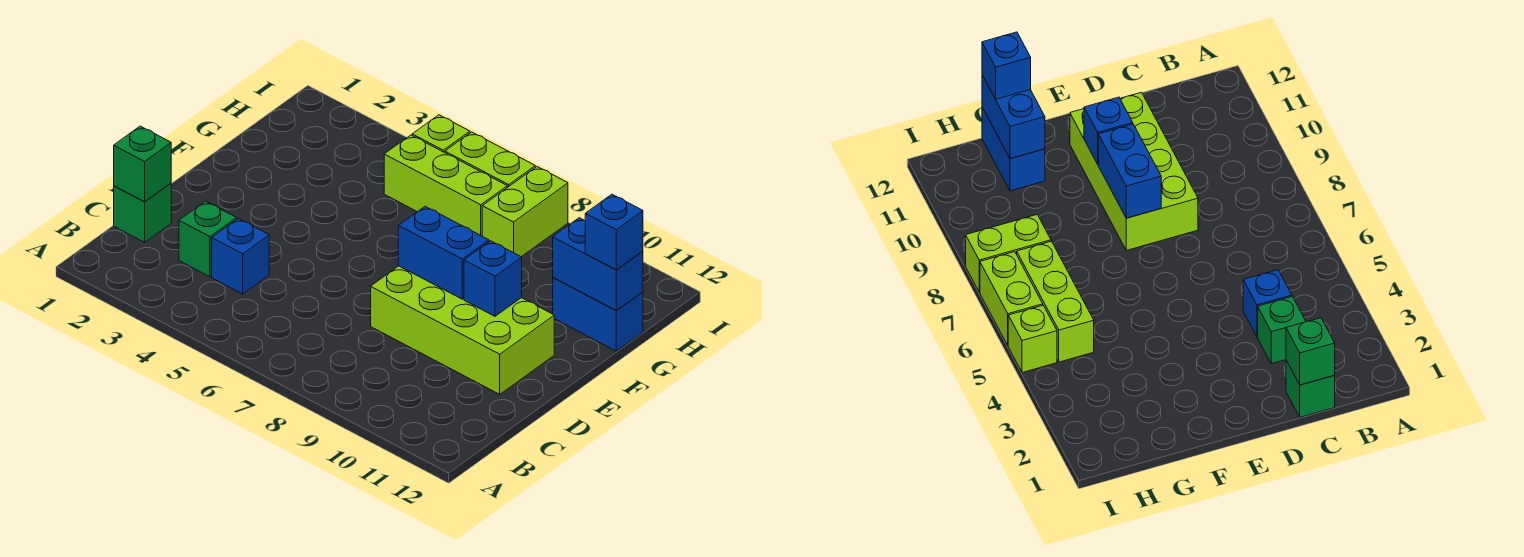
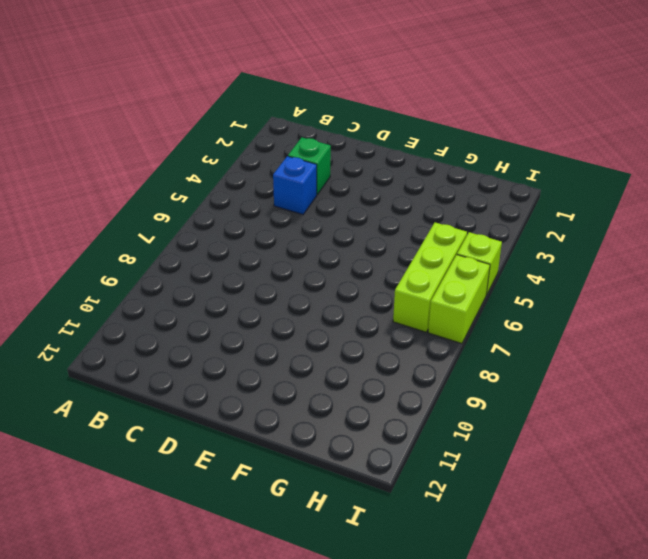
none -> green brick C1 level 1
none -> lime brick D8:E11 level 1
none -> blue brick G11:G12 level 1

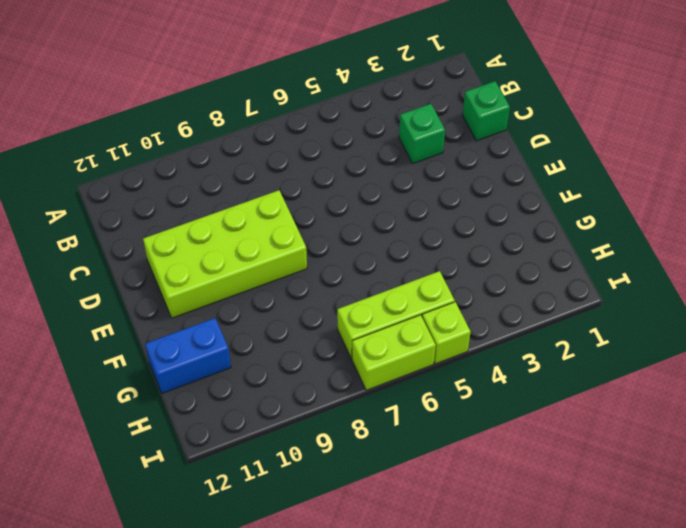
none -> blue brick C4 level 1
none -> lime brick H8:I8 level 1
none -> green brick C1 level 2

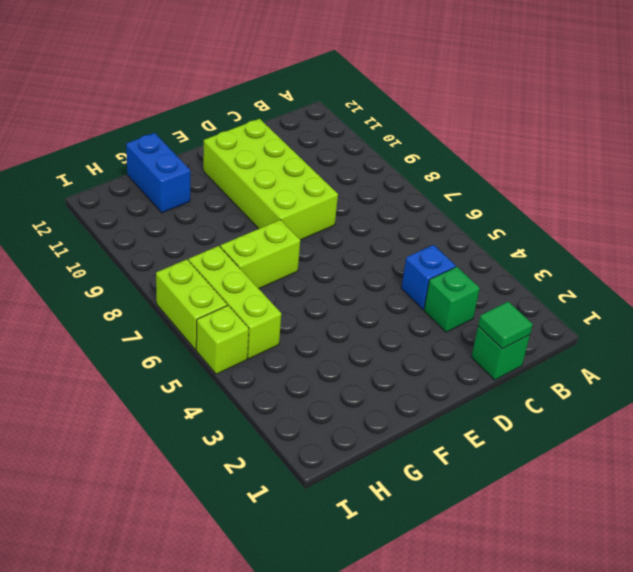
green tile C1 level 2 -> green brick C1 level 2
lime brick F7:G7 level 1 -> lime brick H8:I8 level 1
none -> blue brick E8:E9 level 2
none -> blue brick E10 level 2
none -> blue brick G11:G12 level 2

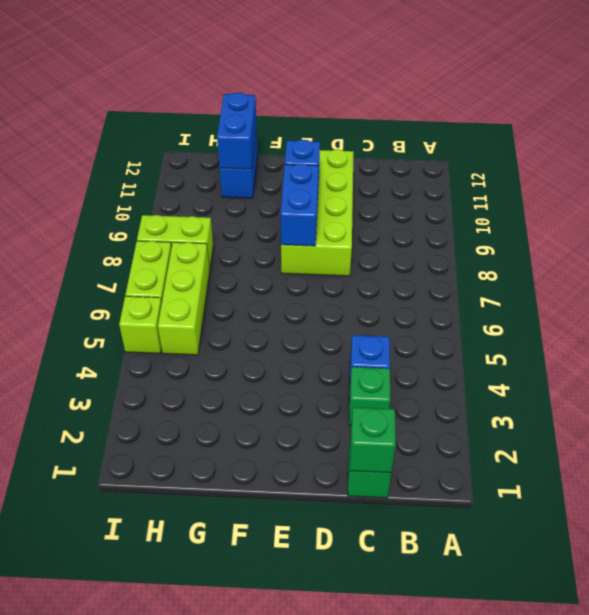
none -> blue brick G12 level 3

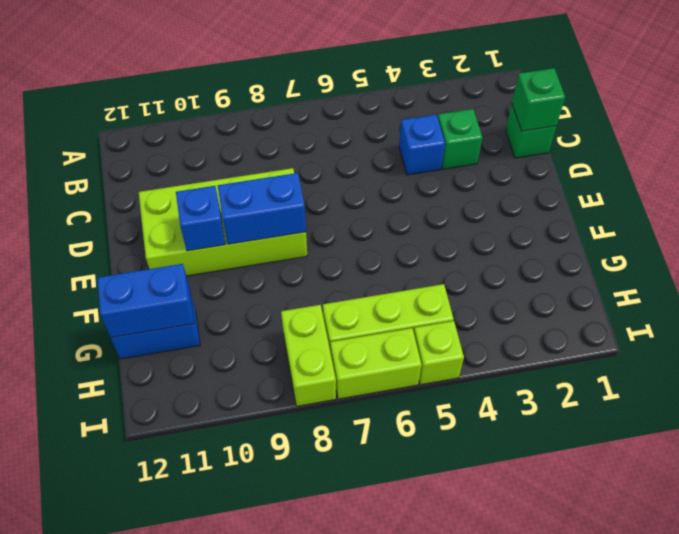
none -> blue brick G12 level 3

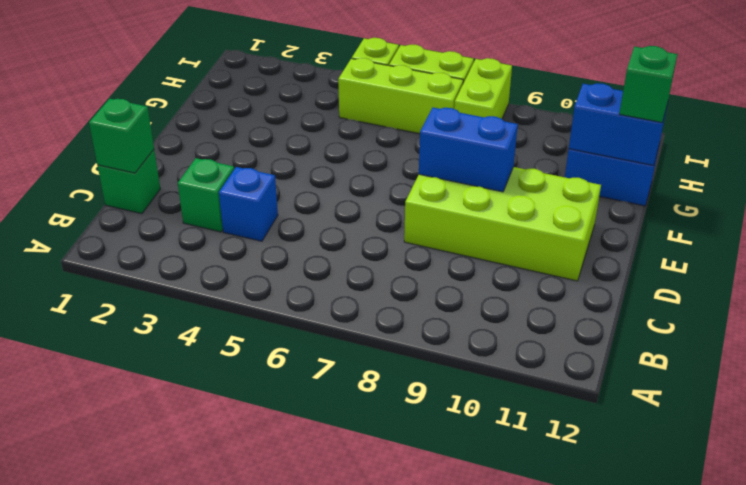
green brick G12 level 3 -> blue brick G12 level 3
none -> blue brick E10 level 2

